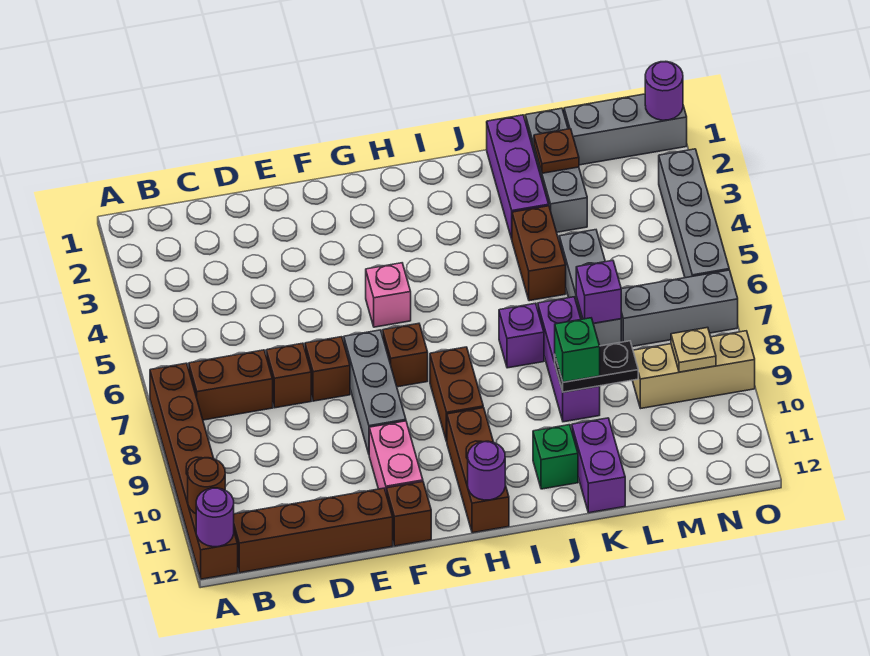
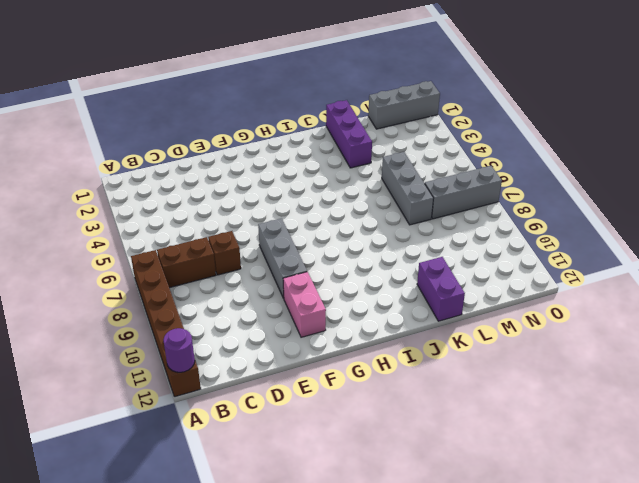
none -> brown brick B12:E12 level 1
none -> brown brick E7 level 1
none -> brown brick F12 level 1
none -> pink brick G5 level 1

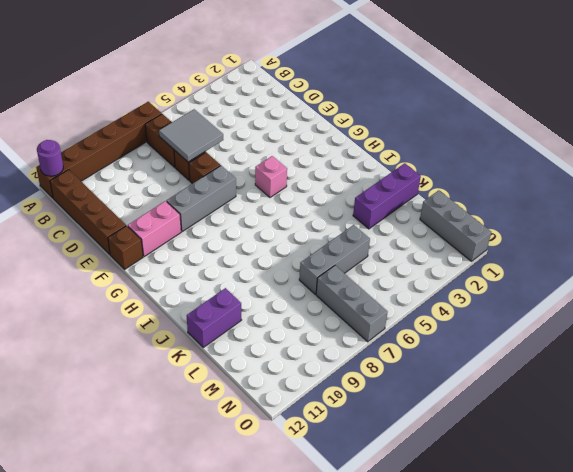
grey tile C6:D7 level 2 -> none
none -> brown brick G7 level 1
none -> brown brick H8:H9 level 1
none -> brown brick H10:H12 level 1
none -> purple brick J7 level 1

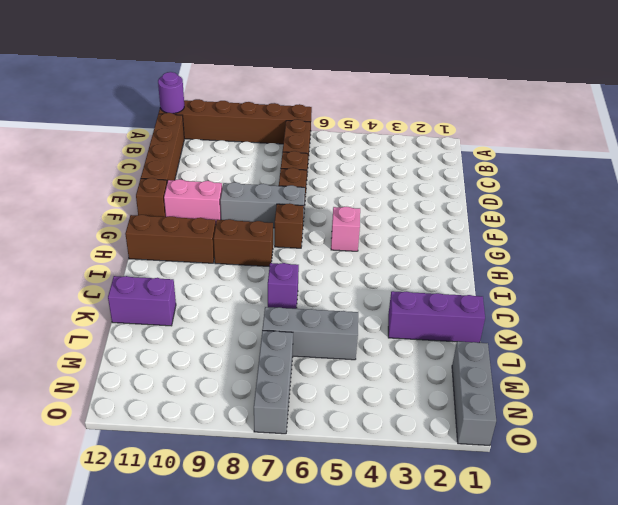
none -> green brick J11 level 1
none -> brown brick K4:K5 level 1
none -> purple brick K7:K9 level 1
none -> grey brick L1:L3 level 1

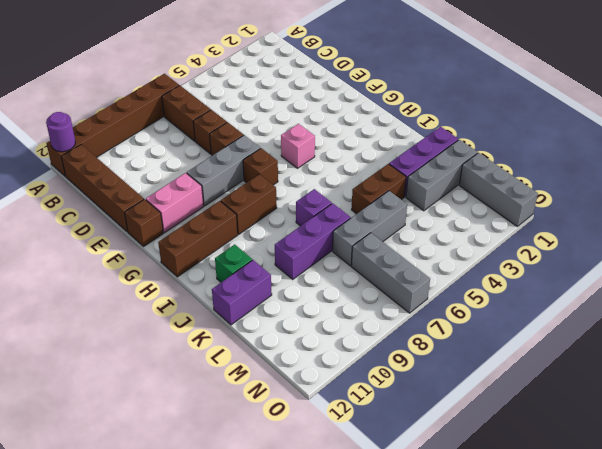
none -> tan brick M9:O9 level 1
none -> grey brick O3:O6 level 1
none -> brown round brick A11 level 2
none -> purple round brick H12 level 2

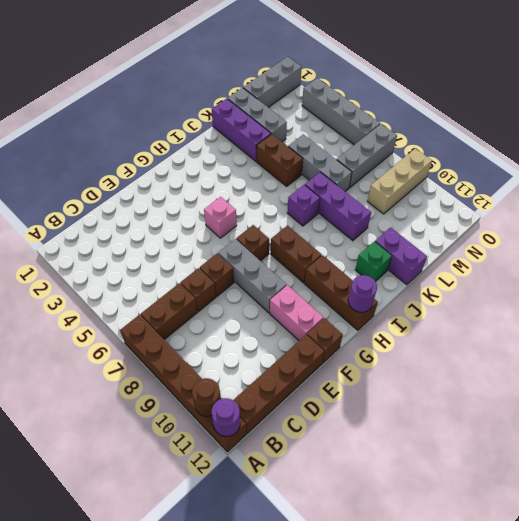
none -> black plate K9:L9 level 2
none -> brown plate L2 level 2
none -> purple brick L7 level 2
none -> tan plate N9 level 2

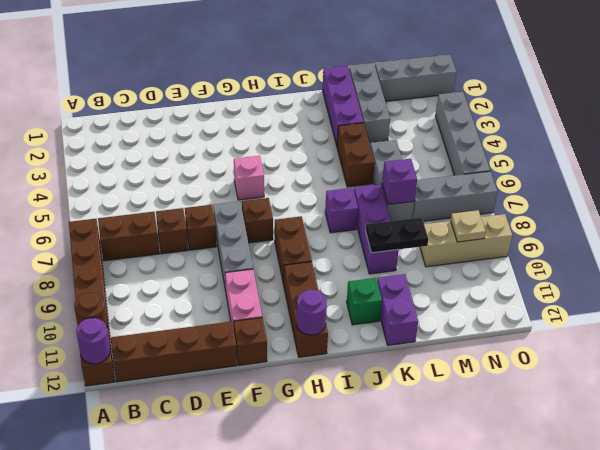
none -> brown plate L2 level 2
none -> purple round brick O1 level 2
none -> green brick K9 level 3

